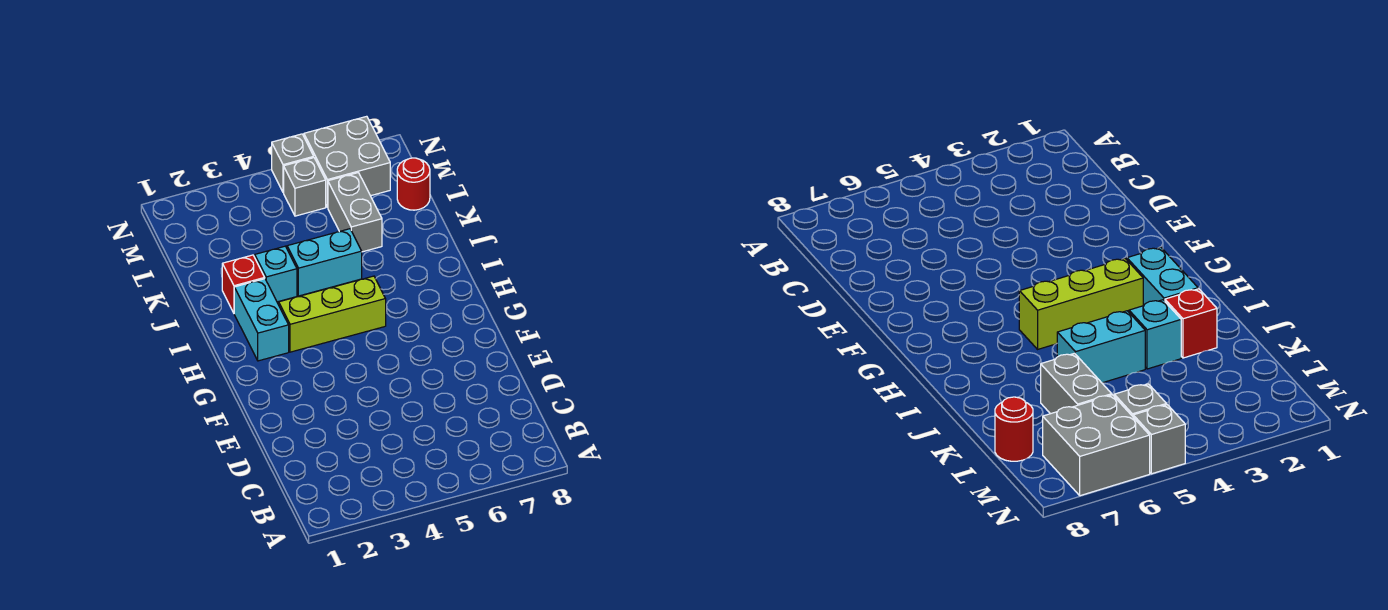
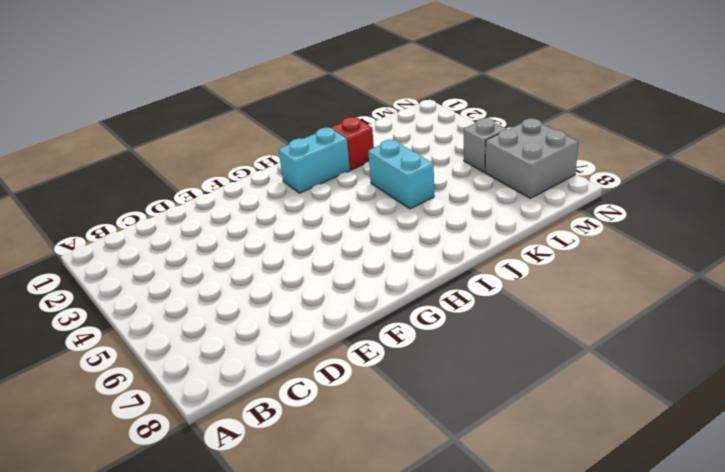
none -> lime brick H3:H5 level 1
none -> cyan brick J3 level 1

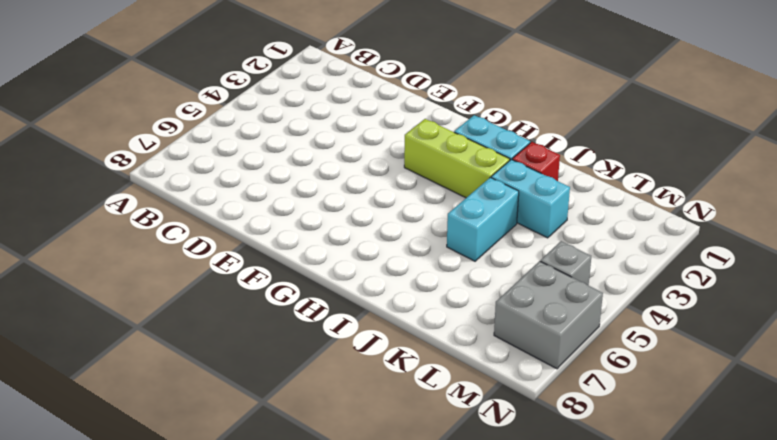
lime brick G3:I3 level 1 -> lime brick H3:H5 level 1
cyan brick J3:K3 level 1 -> cyan brick J3 level 1
none -> grey brick K6:L6 level 1
none -> red round brick L8 level 1

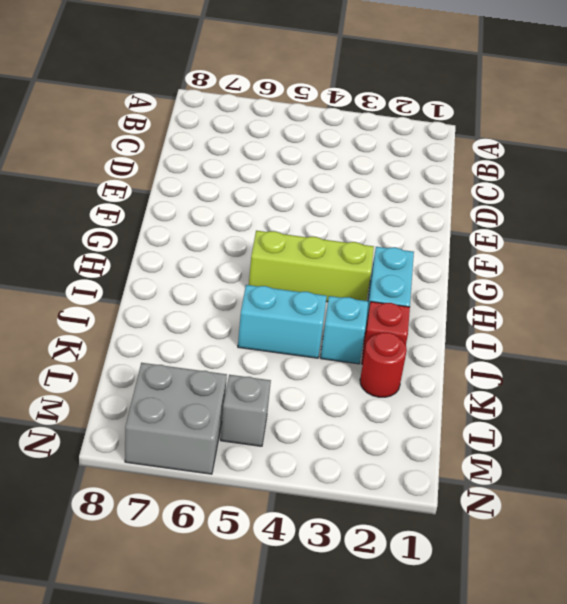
red round brick K2 level 1 -> red round brick L8 level 1
none -> grey brick K6:L6 level 1
none -> grey brick N5 level 1

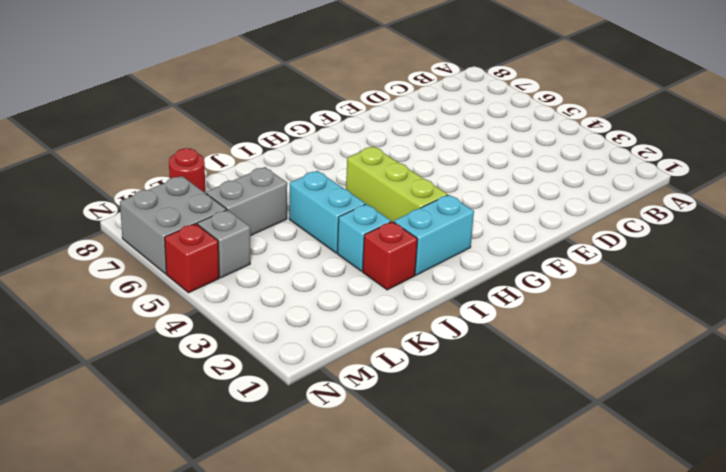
red brick N5 level 1 -> grey brick N5 level 1

